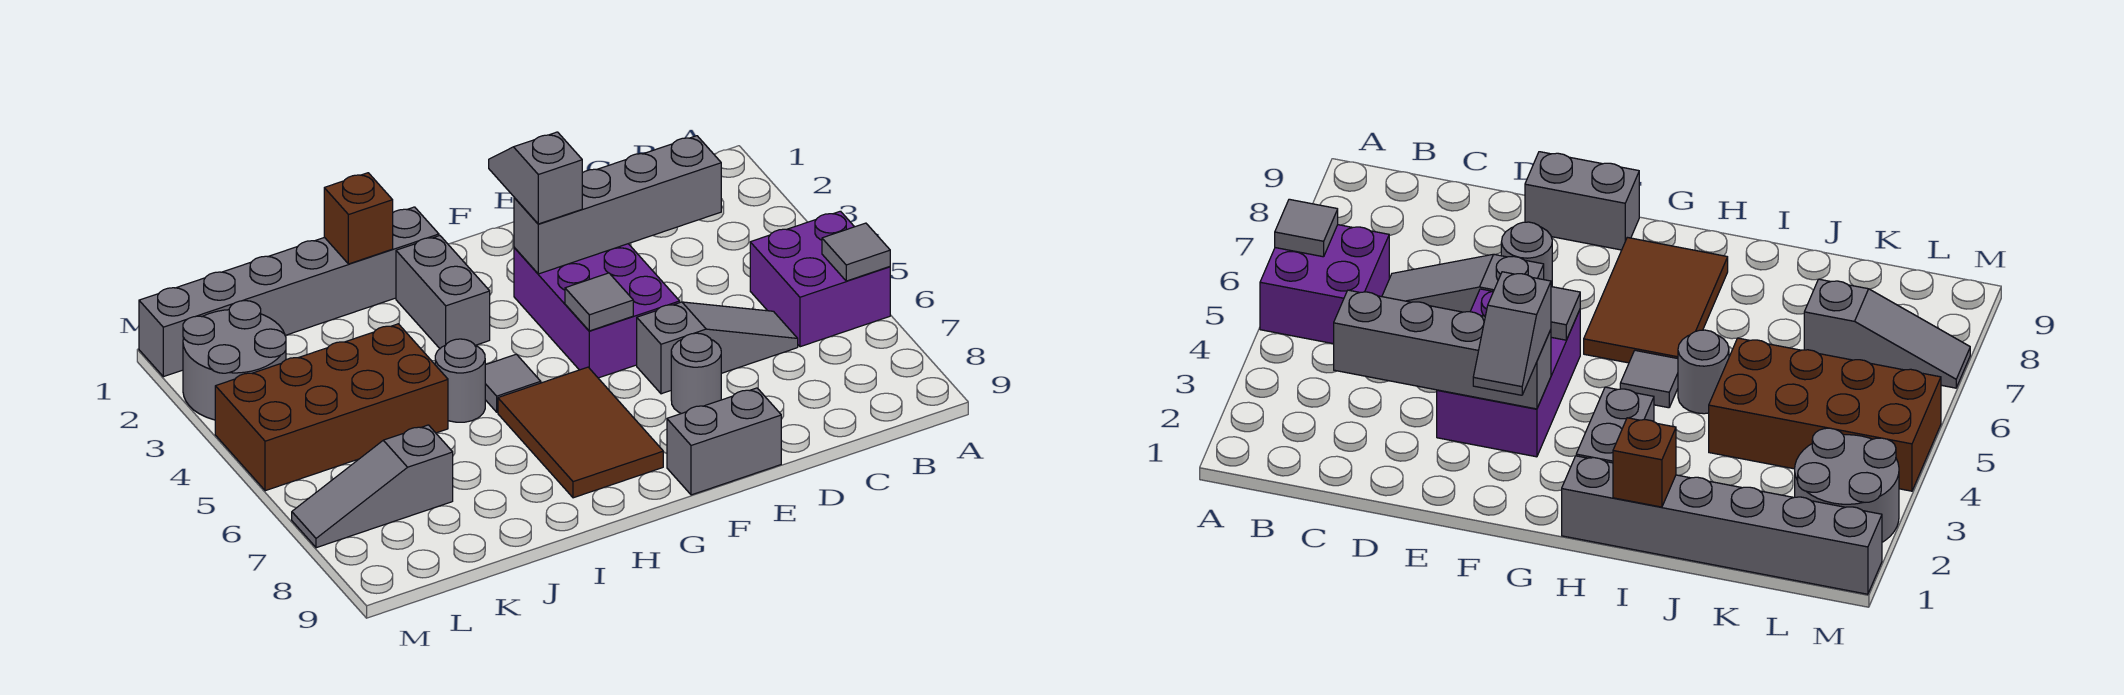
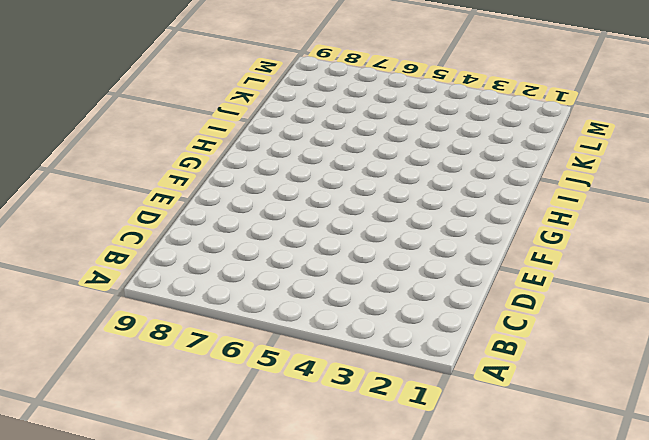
none -> purple brick A5:B6 level 1
none -> grey slope C6:E6 level 1 top E
none -> purple brick E3:F5 level 1

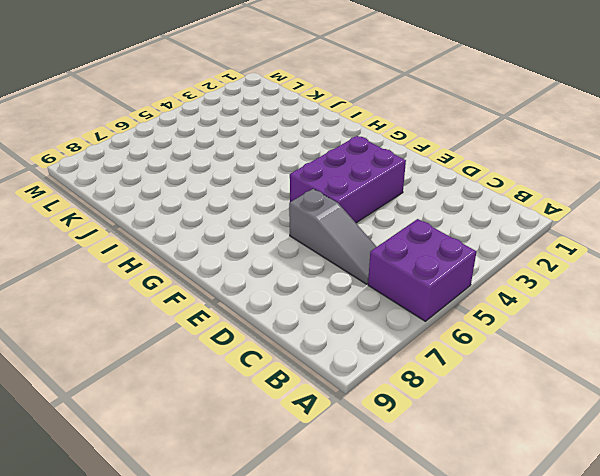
none -> grey round brick E7 level 1
none -> grey brick E9:F9 level 1
none -> brown tile G6:H8 level 1

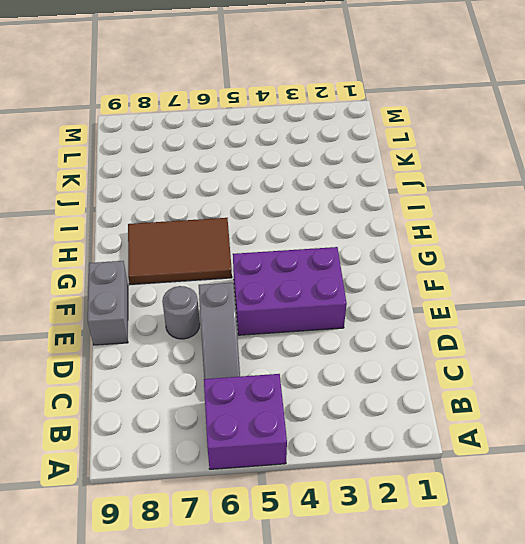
none -> grey brick H1:M1 level 1
none -> grey brick H2:H3 level 1
none -> grey tile H5 level 1

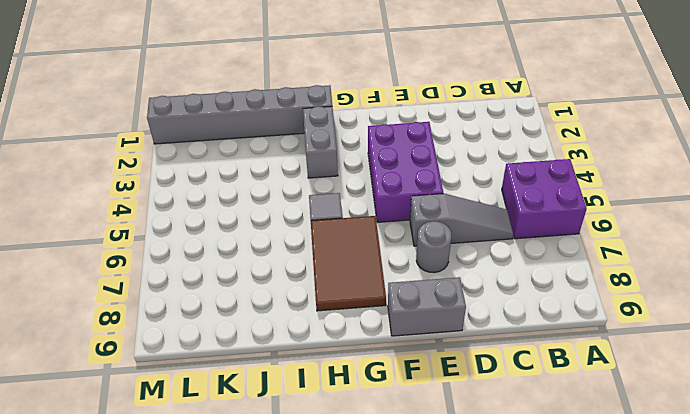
none -> grey round brick I5 level 1
none -> brown brick J4:M5 level 1
none -> grey slope K7:M7 level 1 top K

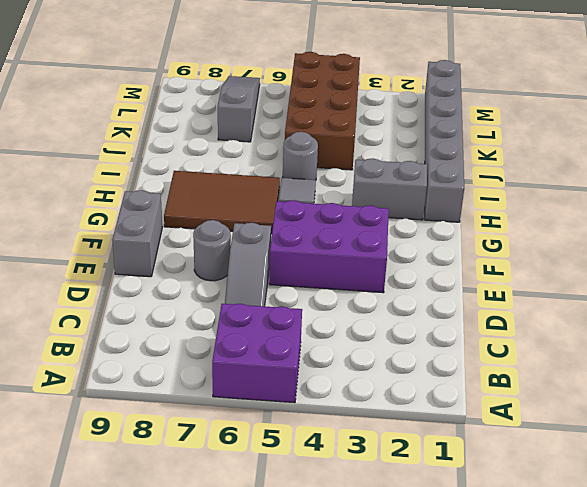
none -> grey round brick L2:M3 level 1
none -> grey tile A6 level 2
none -> grey brick C3:F3 level 2

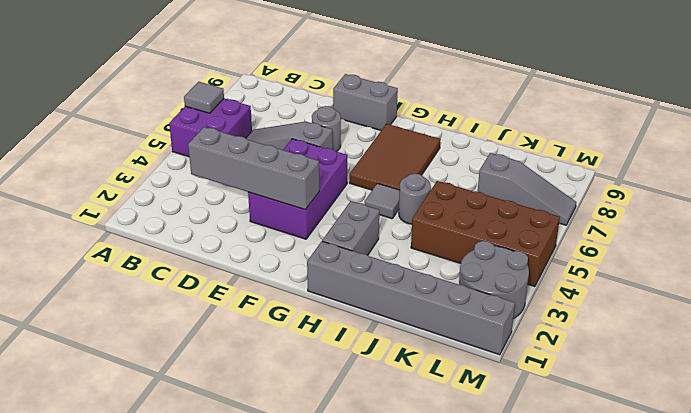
none -> grey tile F5 level 2
none -> brown brick I1 level 2
none -> grey slope F2:F3 level 3 top 3

